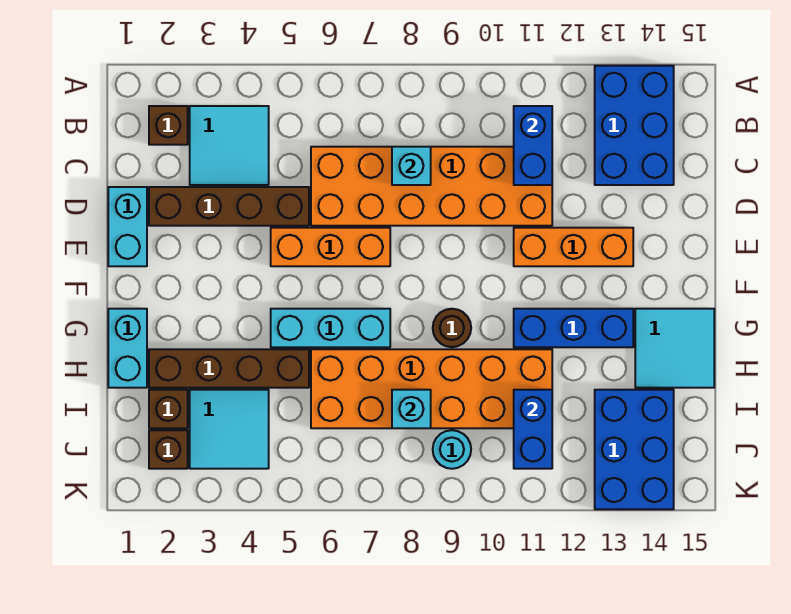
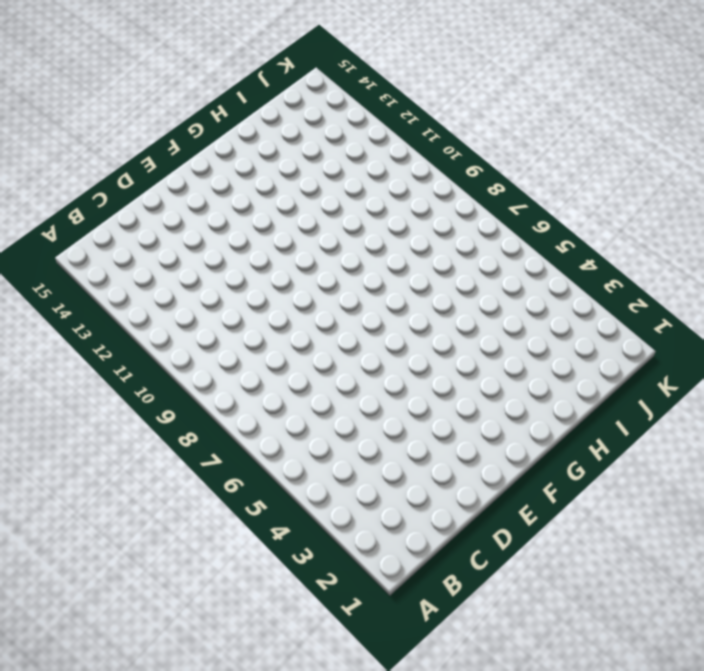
none -> blue brick A13:C14 level 1
none -> brown brick B2 level 1
none -> cyan tile B3:C4 level 1

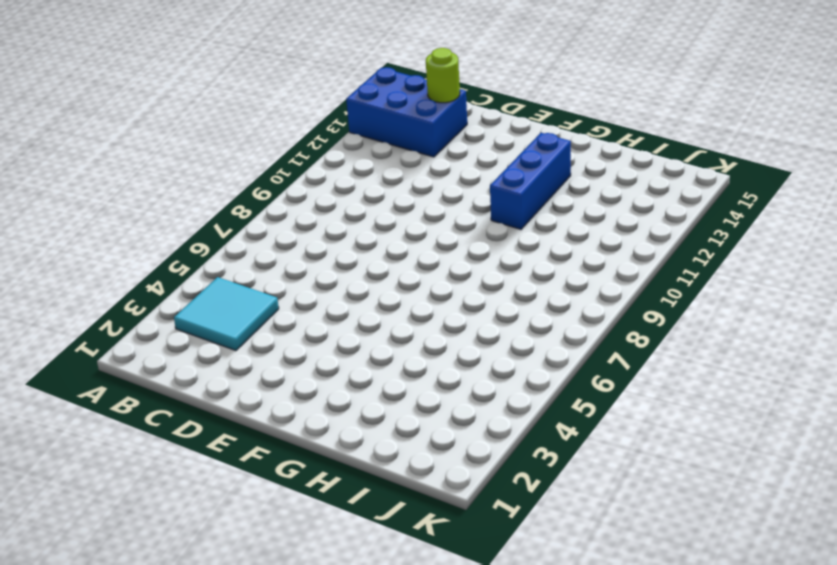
lime round brick C14 level 2 -> none
none -> brown brick B2 level 1
none -> orange brick C6:D11 level 1
none -> cyan brick D1:E1 level 1

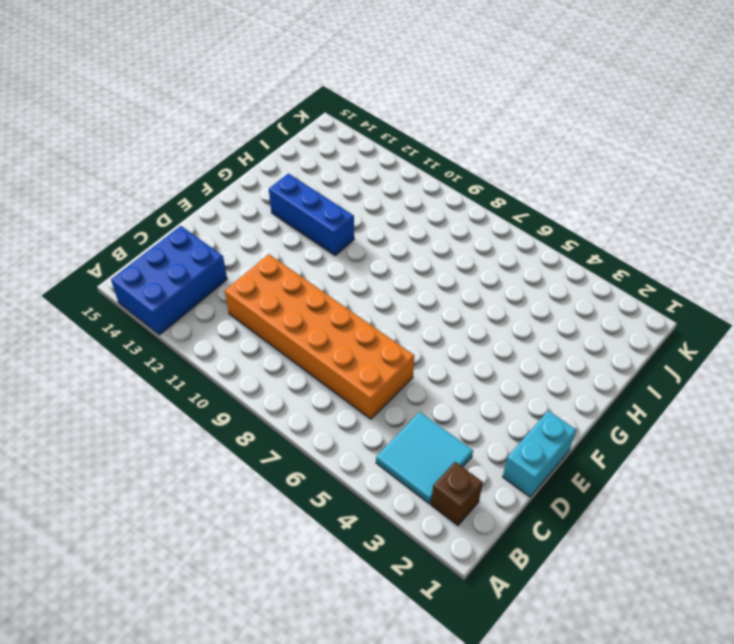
none -> brown brick D2:D5 level 1
none -> orange brick E5:E7 level 1
none -> orange brick E11:E13 level 1

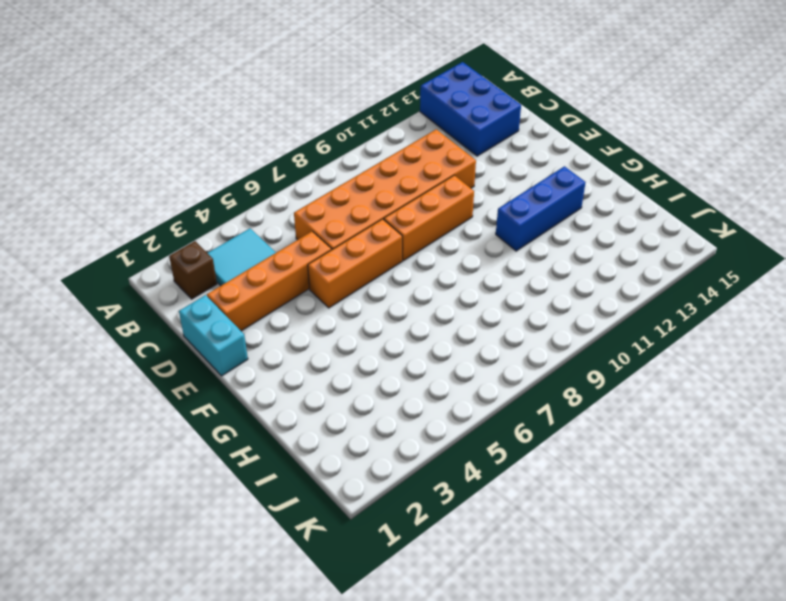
orange brick D2:D5 level 1 -> brown brick D2:D5 level 1
orange brick E8:E10 level 1 -> orange brick E11:E13 level 1
none -> cyan brick G1:H1 level 1
none -> cyan brick G5:G7 level 1
none -> brown round brick G9 level 1

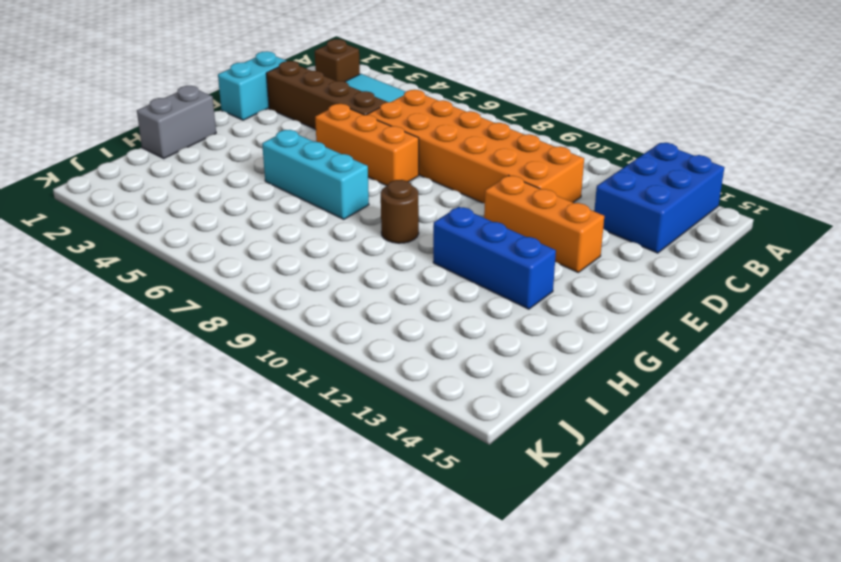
grey brick G1:H1 level 1 -> cyan brick G1:H1 level 1
none -> cyan tile G14:H15 level 1
none -> brown brick H2:H5 level 1
none -> orange brick H6:I11 level 1

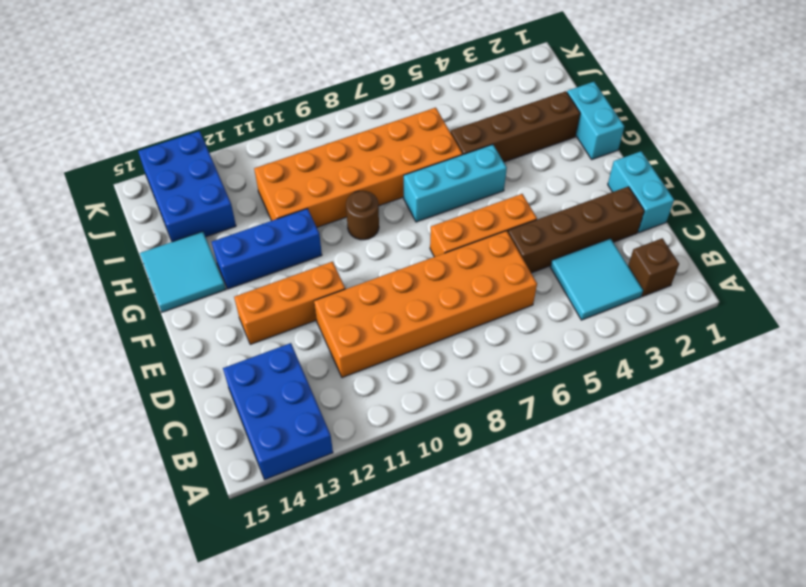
none -> brown brick I2 level 1
none -> cyan tile I3:J4 level 1
none -> brown brick J2 level 1

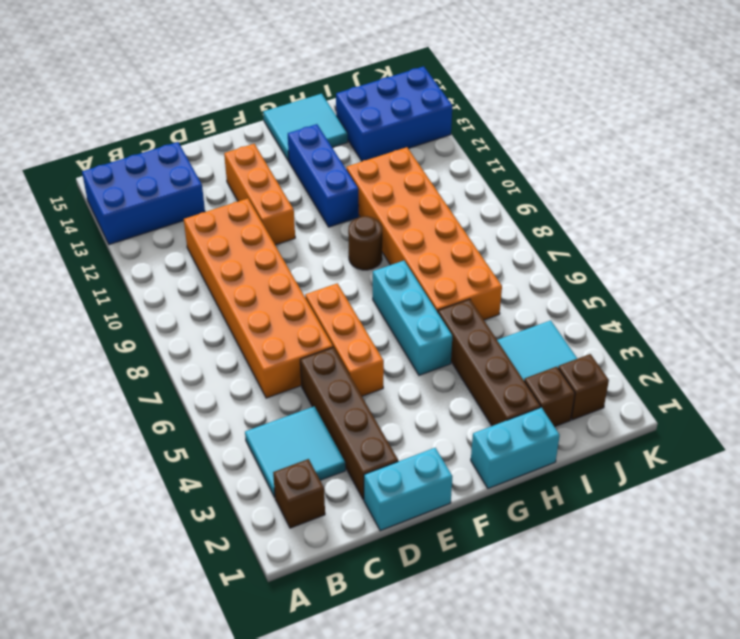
none -> cyan round brick J9 level 1
none -> blue brick B11:C11 level 2
none -> cyan brick C8 level 2

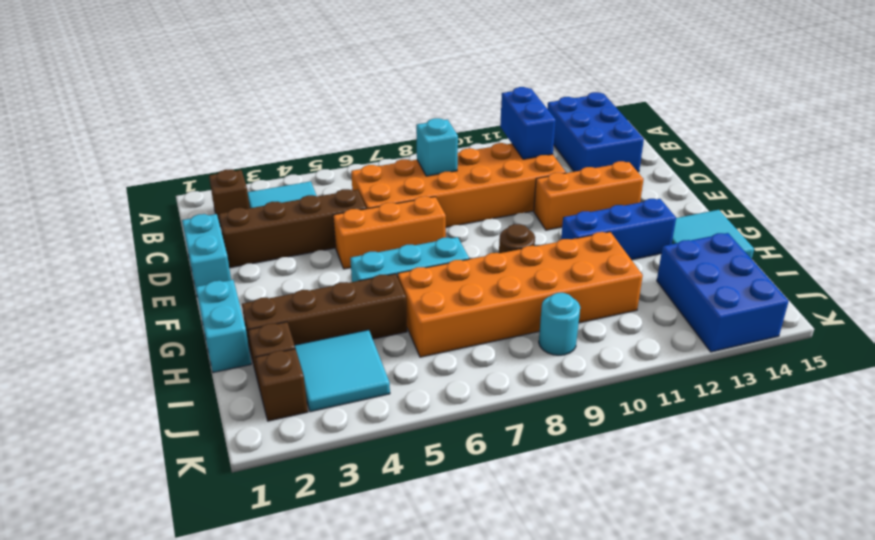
none -> cyan brick I8 level 2
none -> blue brick I11:J11 level 2

